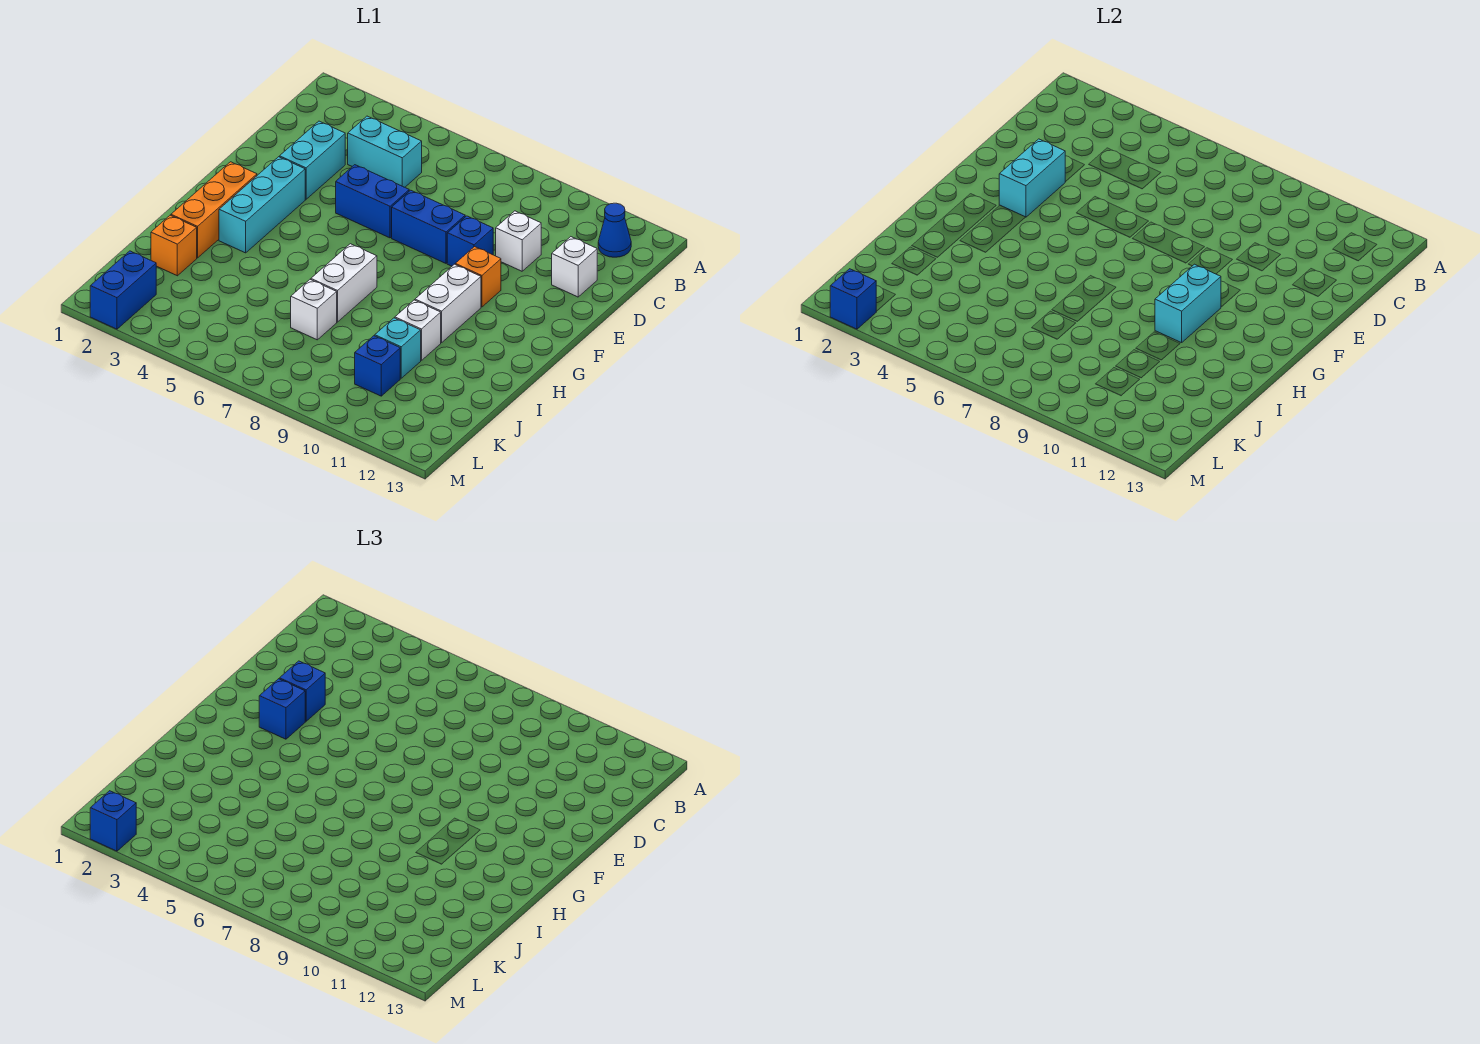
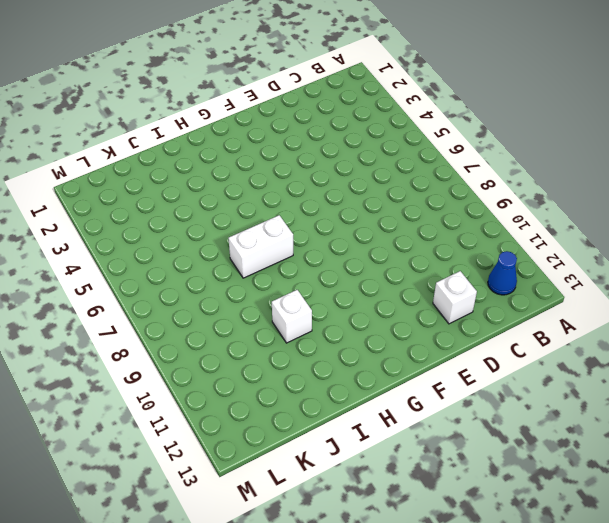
none -> cyan brick C4:C5 level 1
none -> cyan brick D3:E3 level 1
none -> white brick D10 level 1

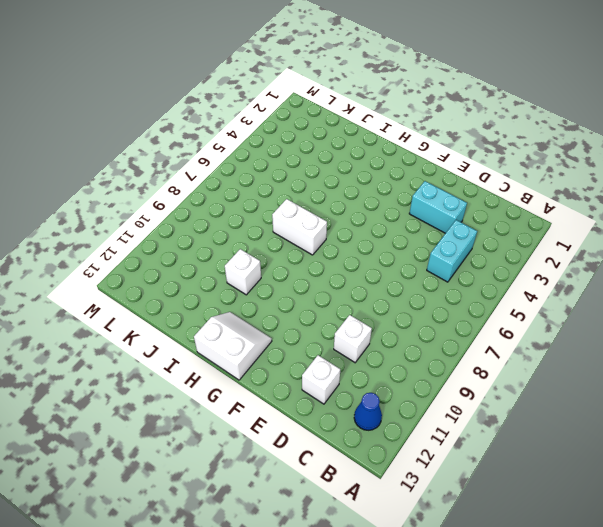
white slope G12:H13 level 1 top 13 -> none
none -> blue brick E5:E6 level 1
none -> blue brick E7:E8 level 1
none -> blue brick E9 level 1

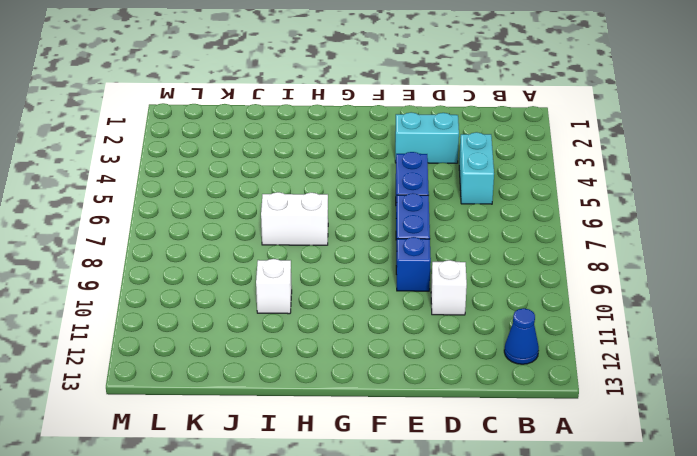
none -> white brick D12 level 1
none -> cyan brick F3:H3 level 1
none -> orange brick F10 level 1

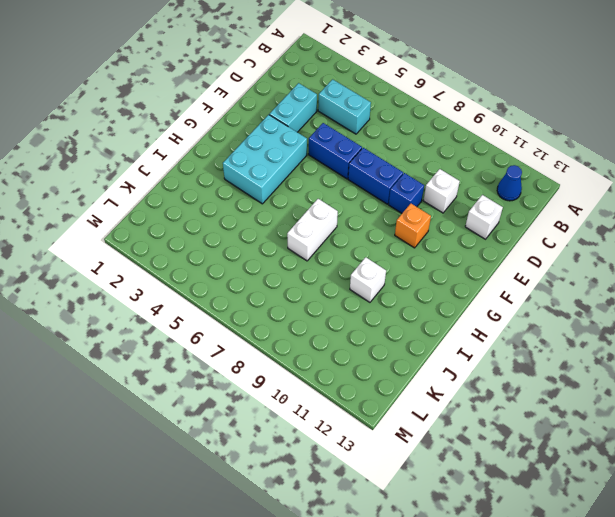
cyan brick F3:H4 level 1 -> cyan brick F3:H3 level 1
none -> orange brick G2:I2 level 1
none -> white brick G10:H10 level 1
none -> orange brick J2 level 1

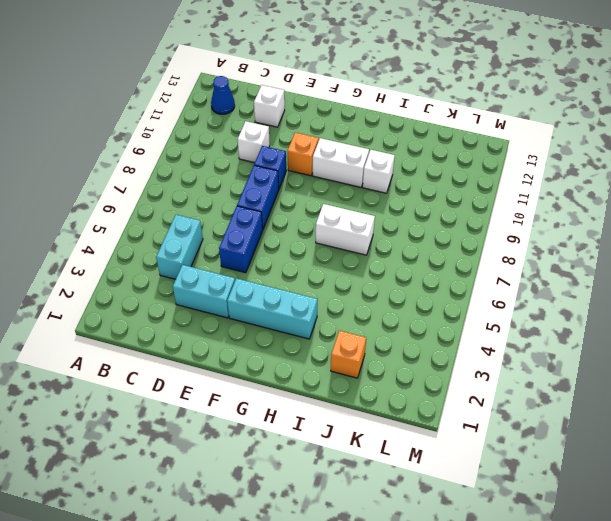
none -> orange brick G2:I2 level 1
none -> white brick J7 level 1
none -> cyan brick J10 level 1

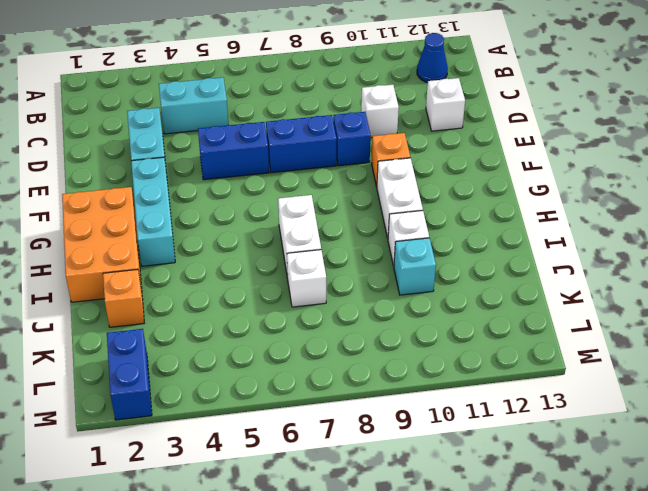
orange brick G1:I2 level 1 -> orange brick G2:I2 level 1
none -> blue brick K10 level 1
none -> cyan brick E3:F3 level 2
none -> cyan brick G10:H10 level 2

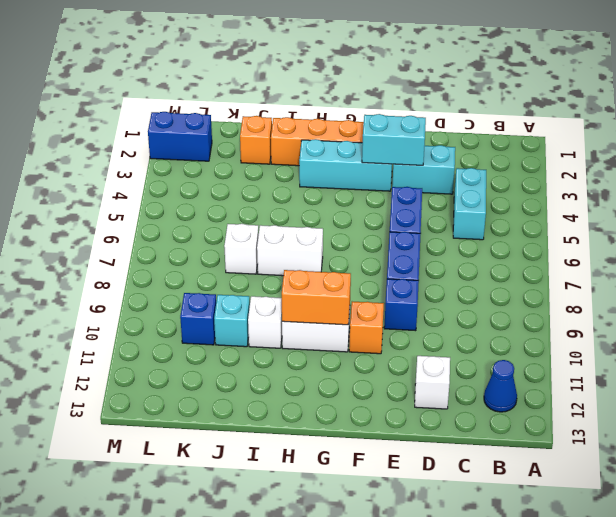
orange brick G10:H10 level 2 -> cyan brick G10:H10 level 2
none -> white brick D10 level 1
none -> blue brick M2 level 2
none -> blue brick E3 level 3

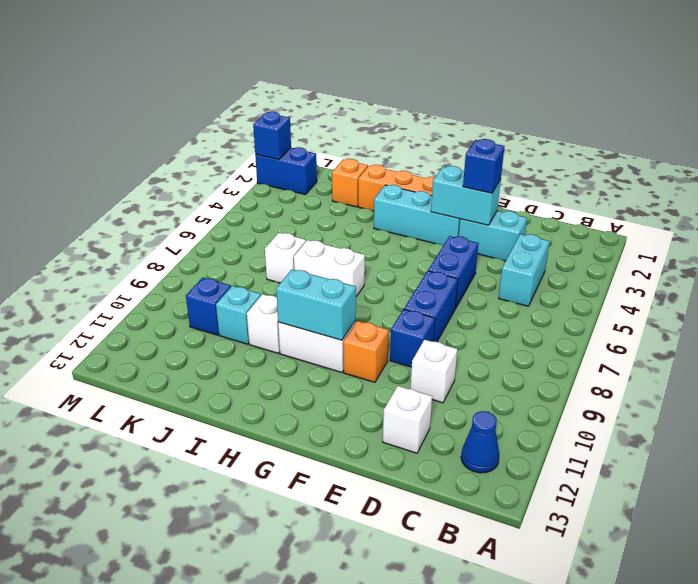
none -> blue brick F3 level 3
none -> blue brick M2 level 3

